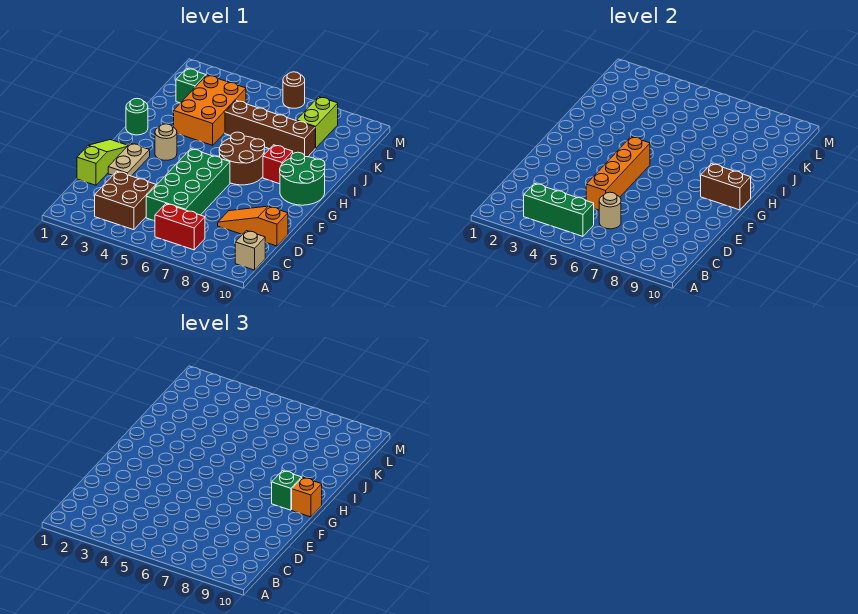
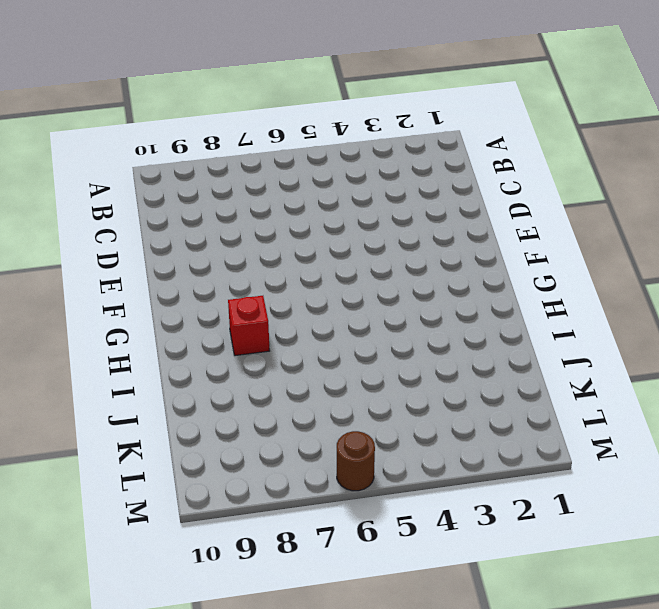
none -> brown brick B3:C4 level 1
none -> red brick B6:B7 level 1
none -> tan brick B10 level 1

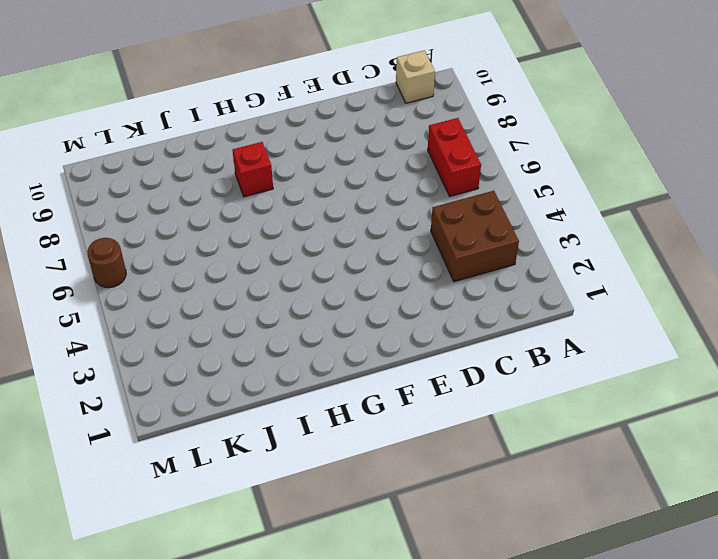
none -> green brick C5:F6 level 1
none -> lime slope D1:F1 level 1 top D
none -> orange slope D8:D10 level 1 top 10

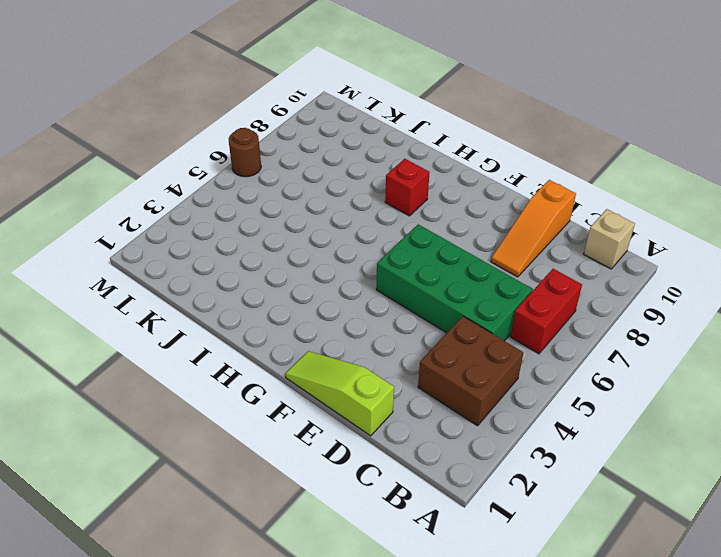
none -> tan plate E2:F2 level 1
none -> tan round brick G3 level 1
none -> brown round brick G6:H7 level 1

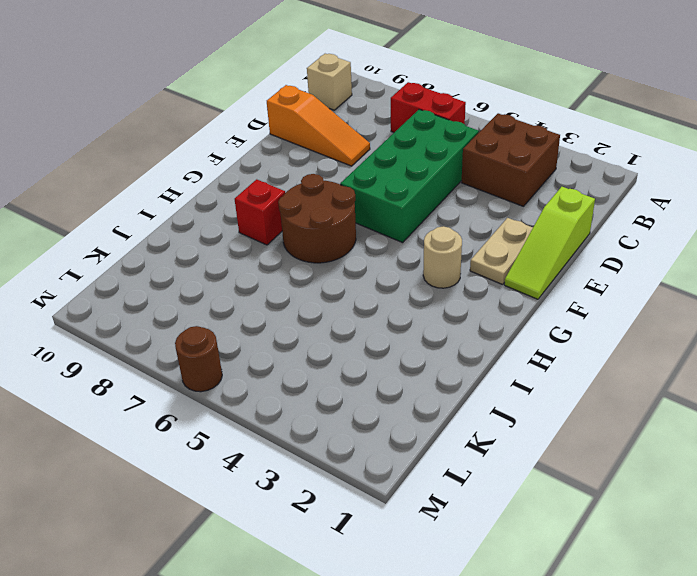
none -> green round brick G9:H10 level 1
none -> green round brick H1 level 1
none -> orange brick I3:K4 level 1

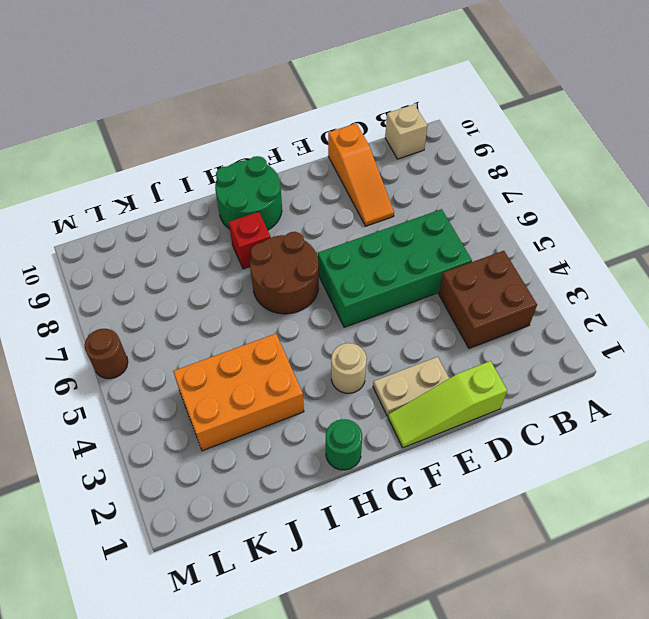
none -> red brick B6:B7 level 1
none -> brown brick J5:J8 level 1
none -> green brick K2 level 1

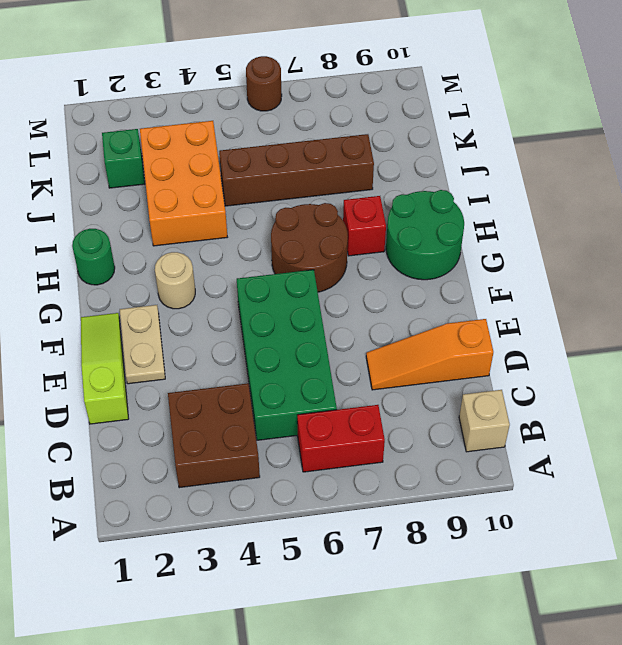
none -> lime brick K8:L8 level 1
none -> green brick B3:B5 level 2
none -> tan round brick C6 level 2

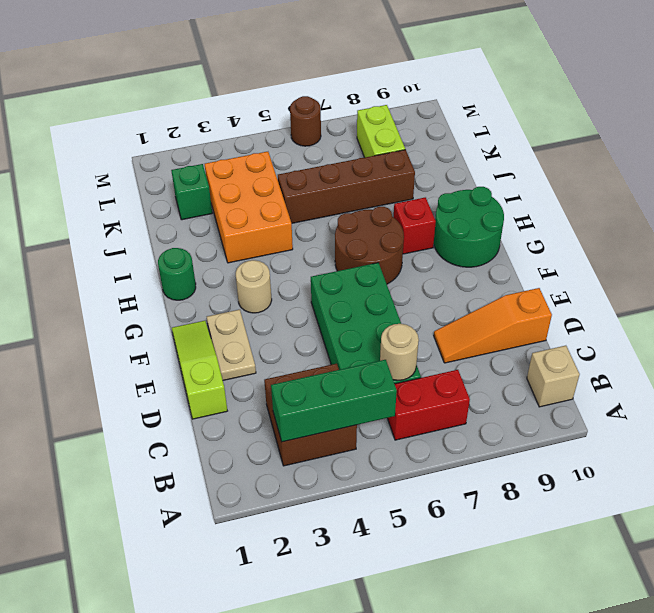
none -> orange brick D5:G5 level 2
none -> brown brick G9:G10 level 2
none -> green brick G9 level 3

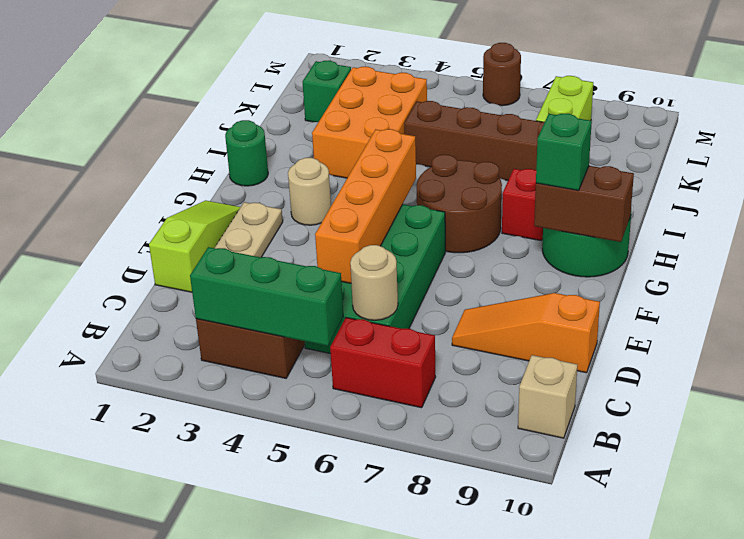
none -> orange brick G10 level 3

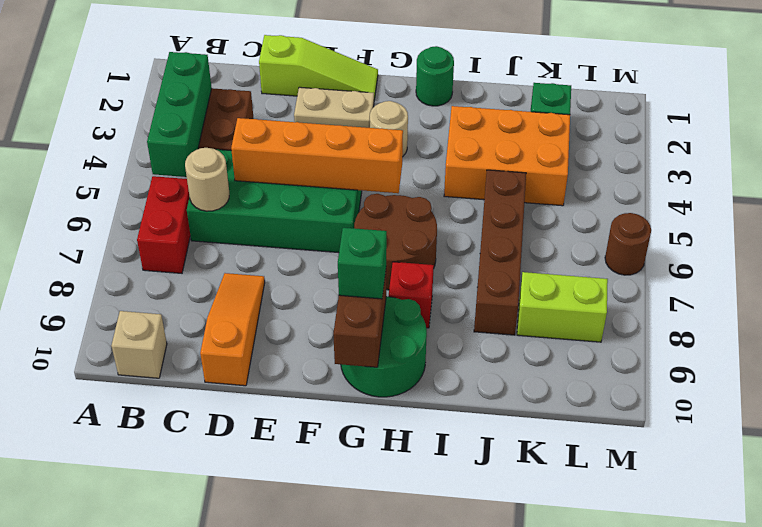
none -> orange brick G10 level 3

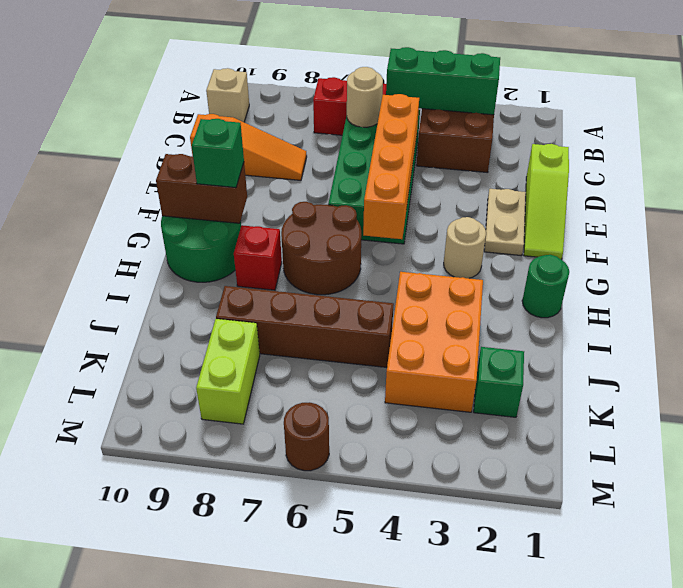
none -> orange brick G10 level 3

